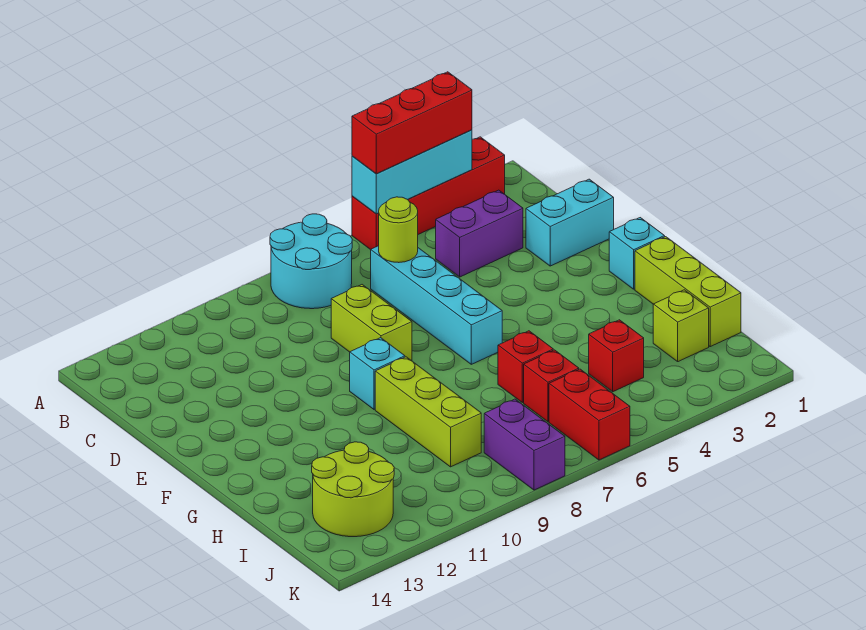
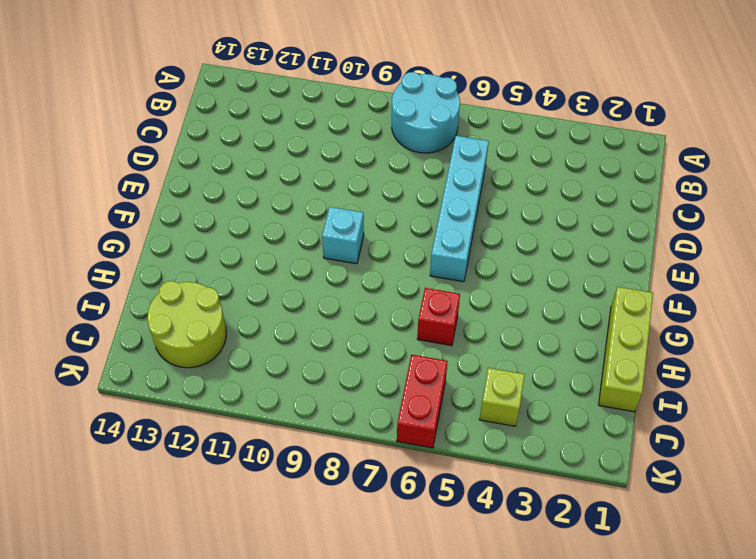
lime brick J4 level 1 -> lime brick I2 level 1
none -> red brick A2:A5 level 1
none -> purple brick C3:C4 level 1
none -> cyan brick D1:D2 level 1

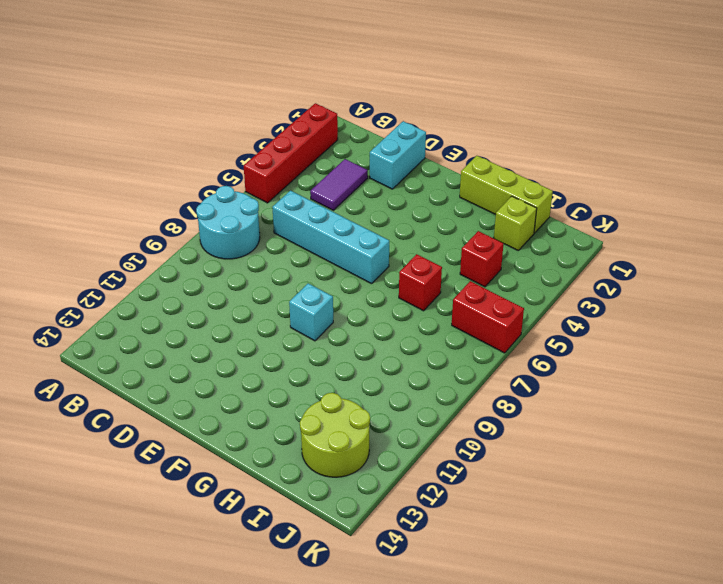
purple tile C3:C4 level 1 -> purple brick C3:C4 level 1
none -> lime brick D8:E8 level 1
none -> cyan brick F1 level 1
none -> lime brick G9:I9 level 1

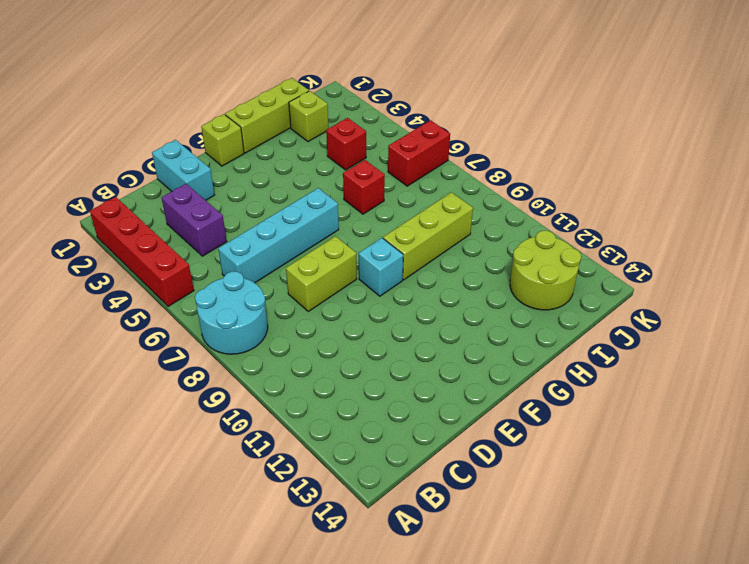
lime brick F1 level 1 -> cyan brick F1 level 1
none -> red brick I6 level 1
none -> purple brick J8:K8 level 1
none -> cyan brick A3:A5 level 2

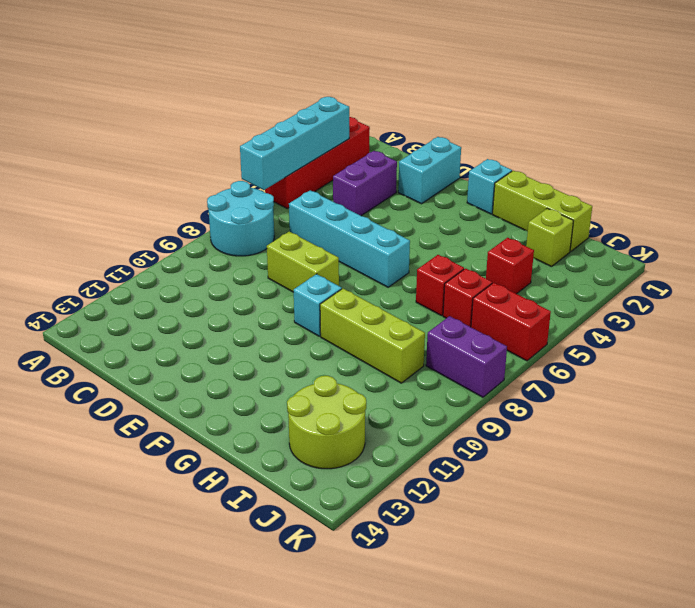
cyan brick A3:A6 level 2 -> cyan brick A3:A5 level 2
none -> lime round brick C6 level 2
none -> red brick A3:A5 level 3

